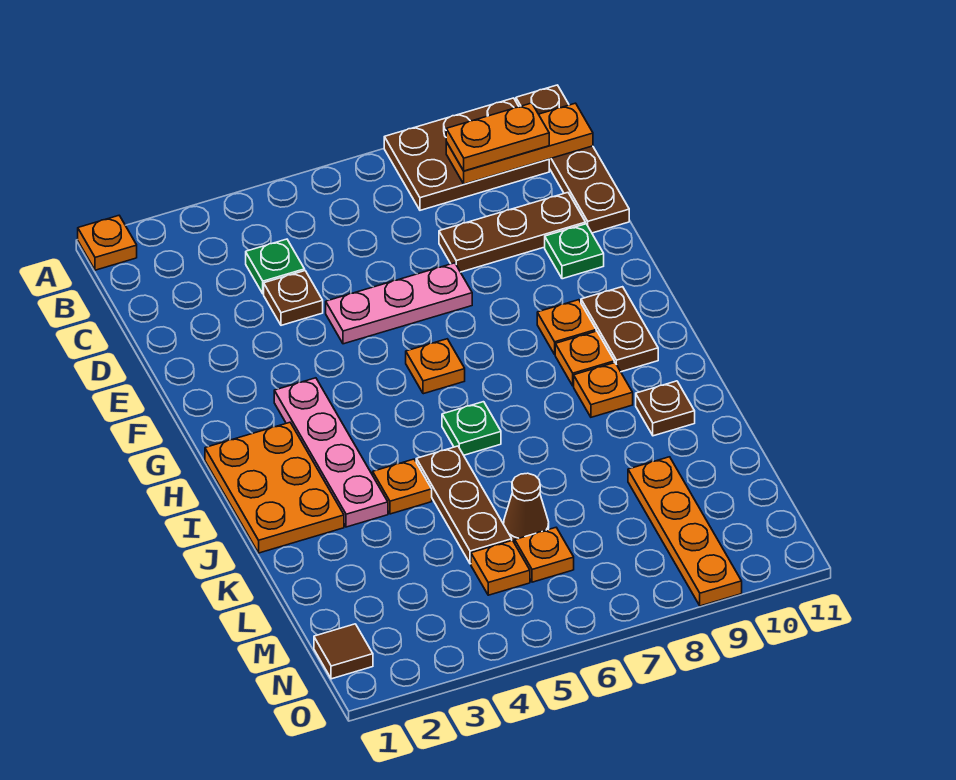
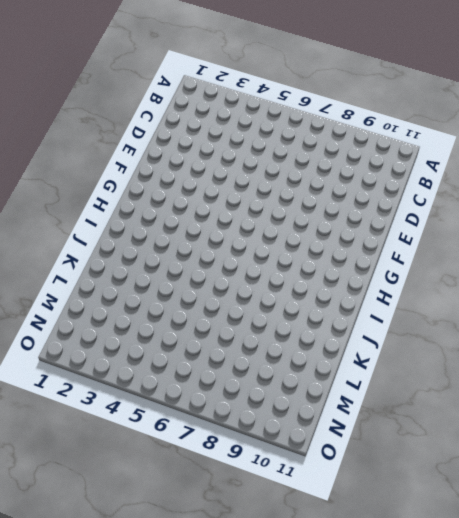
none -> orange plate A1 level 1
none -> brown plate A8:B10 level 1
none -> brown plate A11:D11 level 1

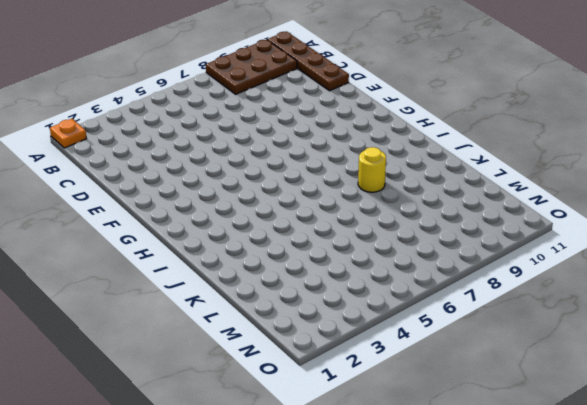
yellow round brick J8 level 1 -> none
none -> green plate C4 level 1
none -> brown plate D4 level 1
none -> brown plate D8:D10 level 1

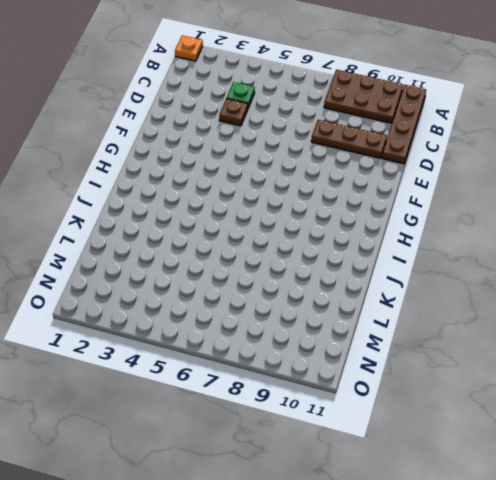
none -> pink plate E5:E7 level 1
none -> green plate E10 level 1
none -> pink plate G3:J3 level 1

